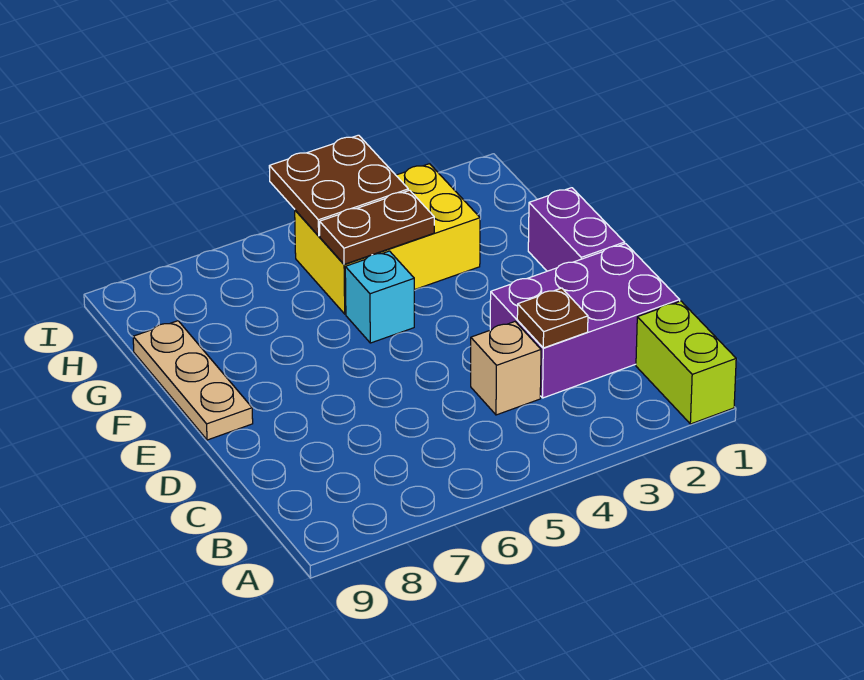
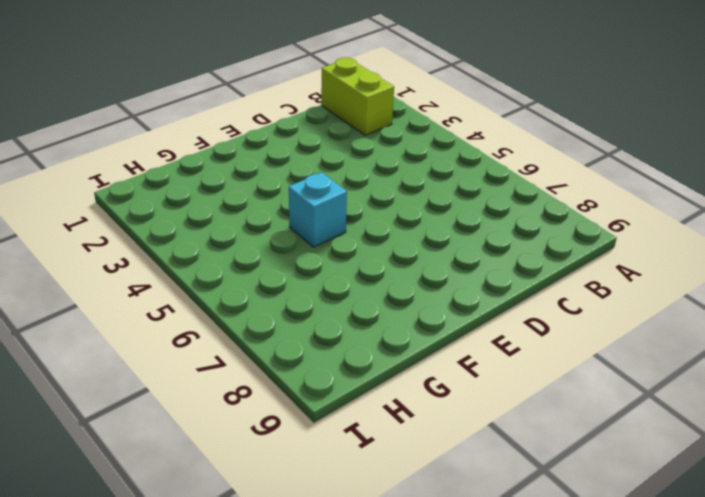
lime brick B1:B2 level 1 -> lime brick A1:B1 level 1
none -> purple brick C1:D3 level 1
none -> tan brick C4 level 1

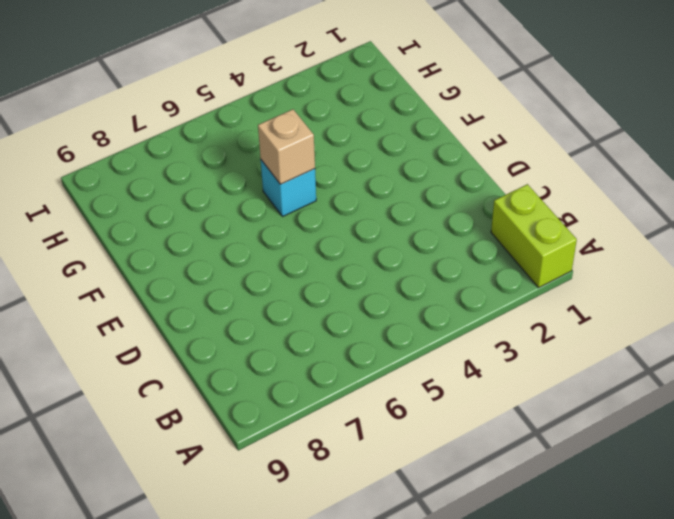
tan brick F5 level 2 -> tan brick C4 level 1
none -> purple brick C1:D3 level 1
none -> purple brick E1:F1 level 1

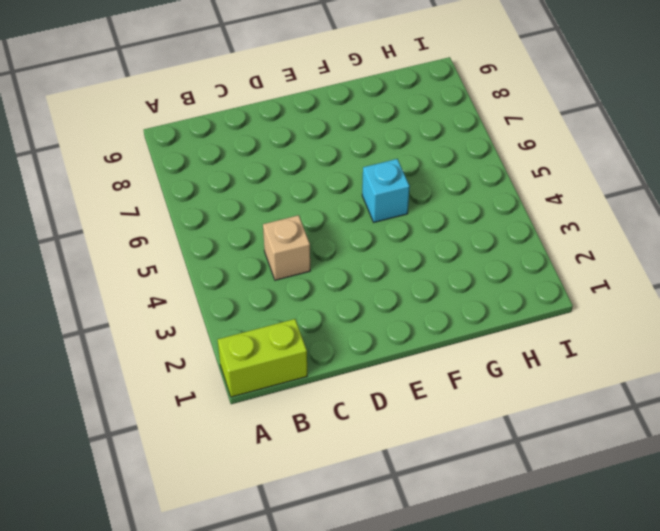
none -> purple brick C1:D3 level 1
none -> purple brick E1:F1 level 1

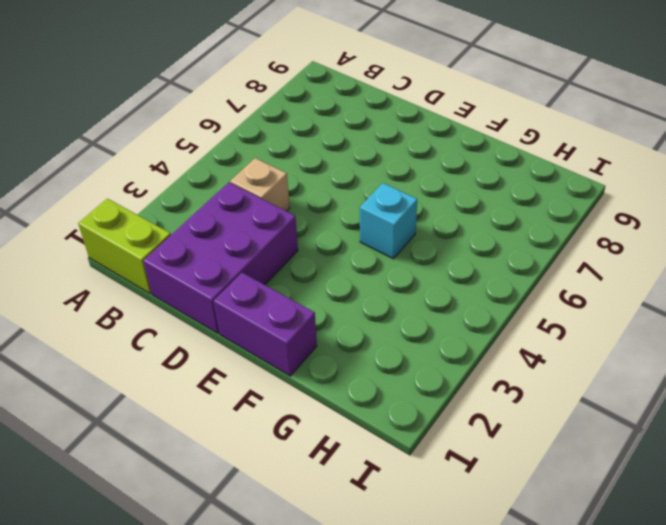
none -> tan plate E9:G9 level 1
none -> yellow brick G3:H5 level 1

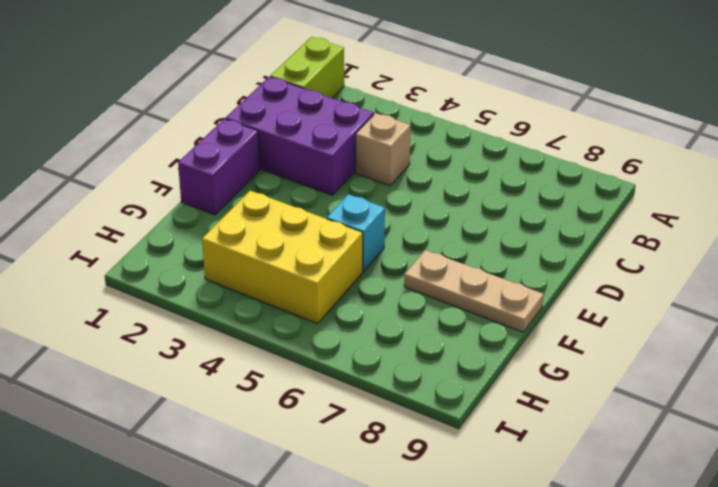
tan plate F7:F9 level 1 -> tan plate E9:G9 level 1
none -> brown plate C3 level 2
none -> brown plate G4:G5 level 2

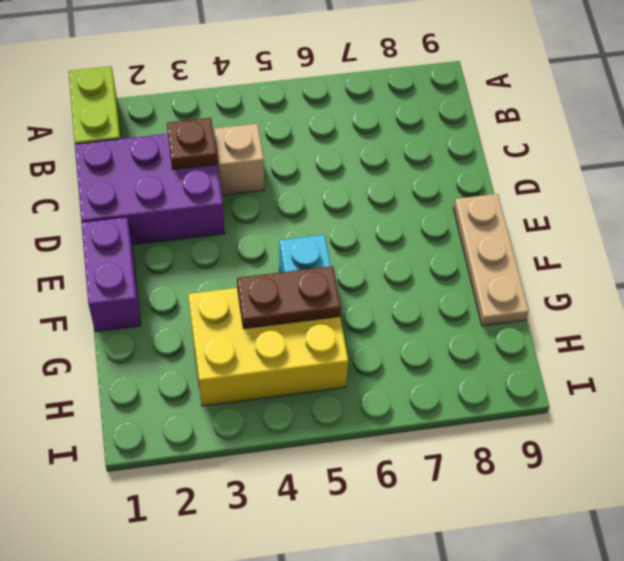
none -> brown plate H4:I5 level 2

